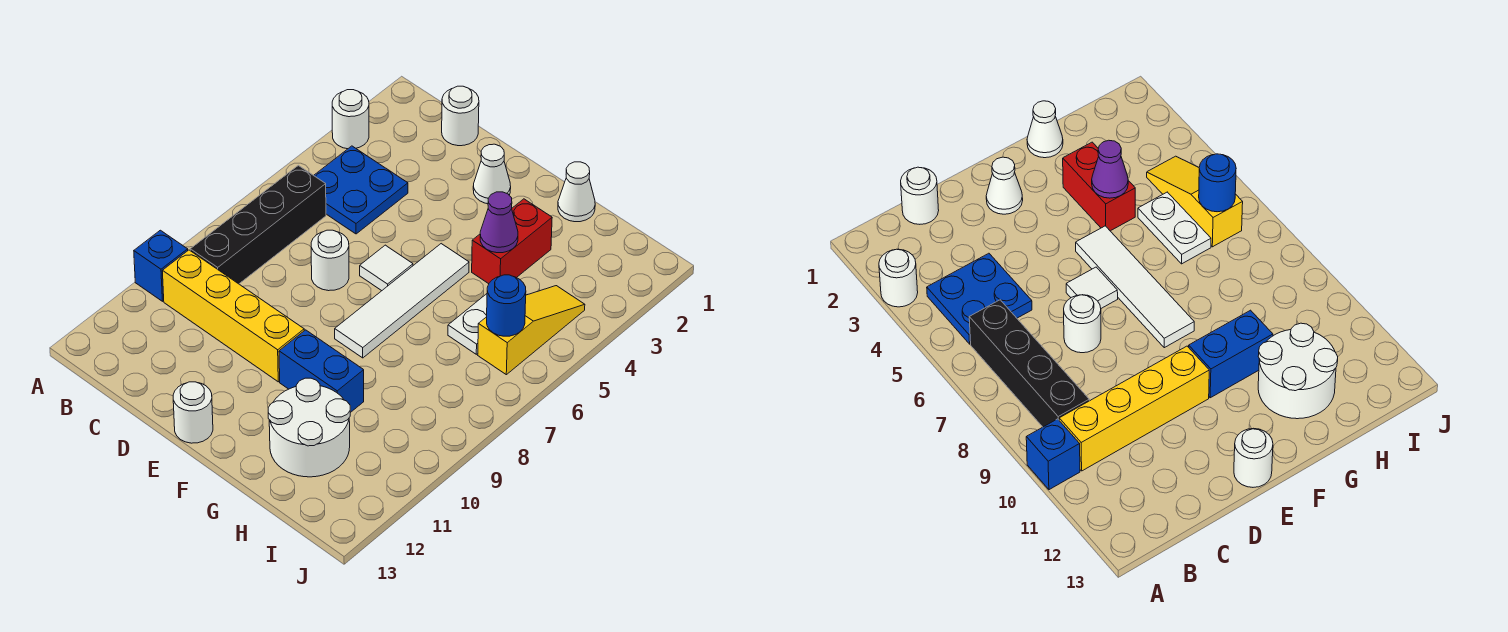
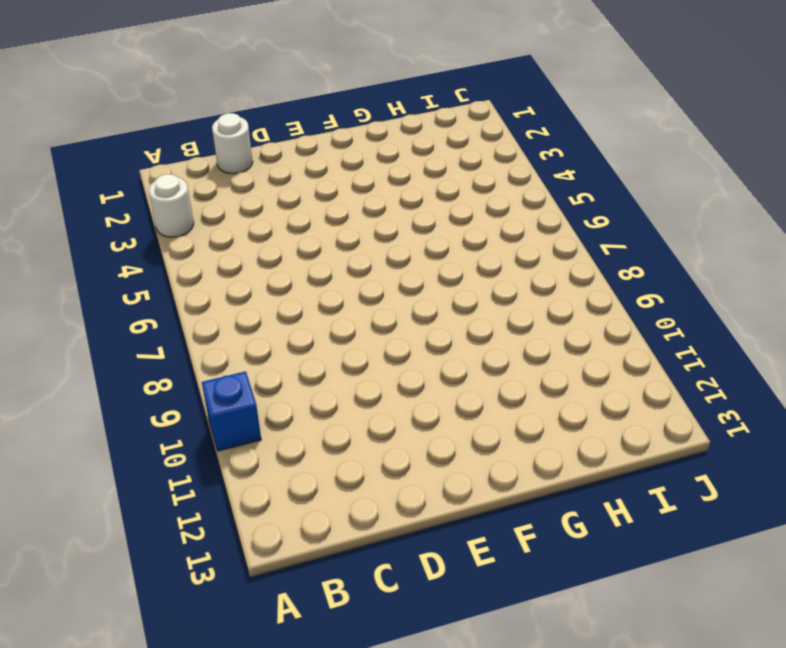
none -> blue plate B4:C5 level 1
none -> black brick B6:B9 level 1
none -> yellow brick B10:E10 level 1

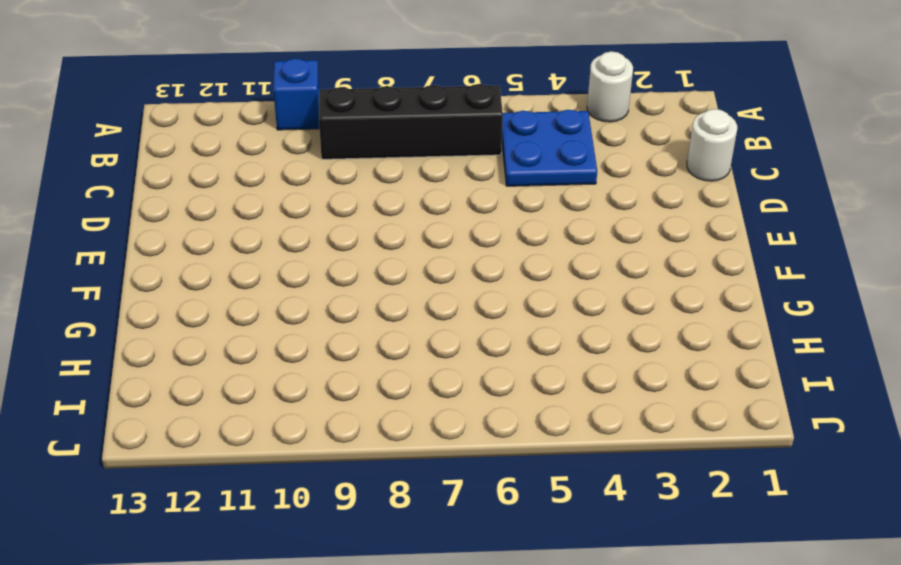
none -> yellow brick B10:E10 level 1
none -> white round brick D7 level 1
none -> white cone E2 level 1

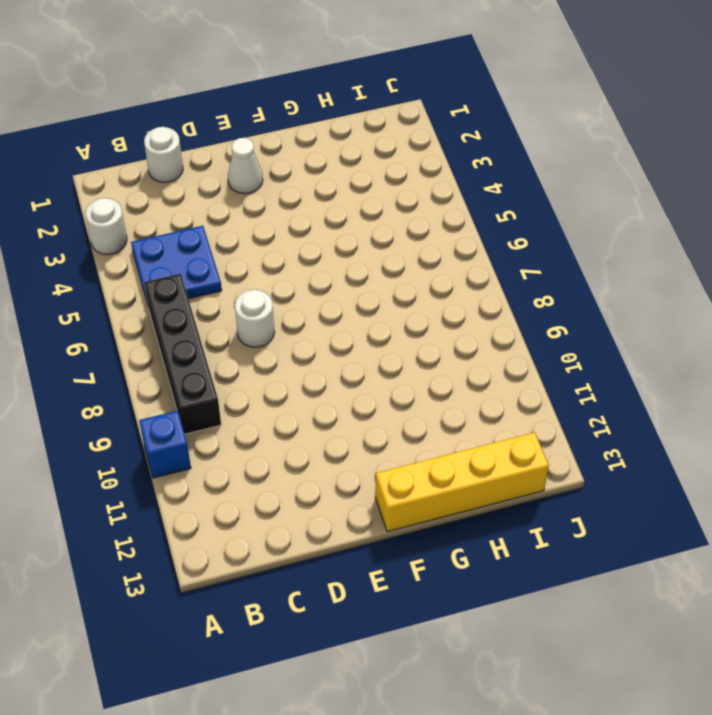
yellow brick F13:I13 level 1 -> yellow brick B10:E10 level 1
none -> white tile E6 level 1
none -> white round brick E13 level 1
none -> white tile F5:F8 level 1

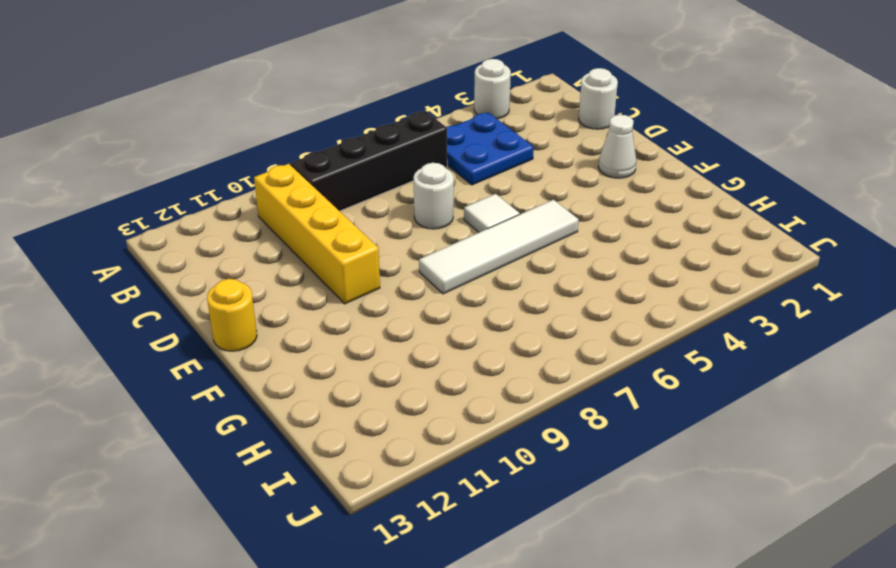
yellow round brick E13 level 1 -> white round brick E13 level 1
none -> blue brick A10 level 1
none -> blue brick F10:G10 level 1
none -> white cone G1 level 1

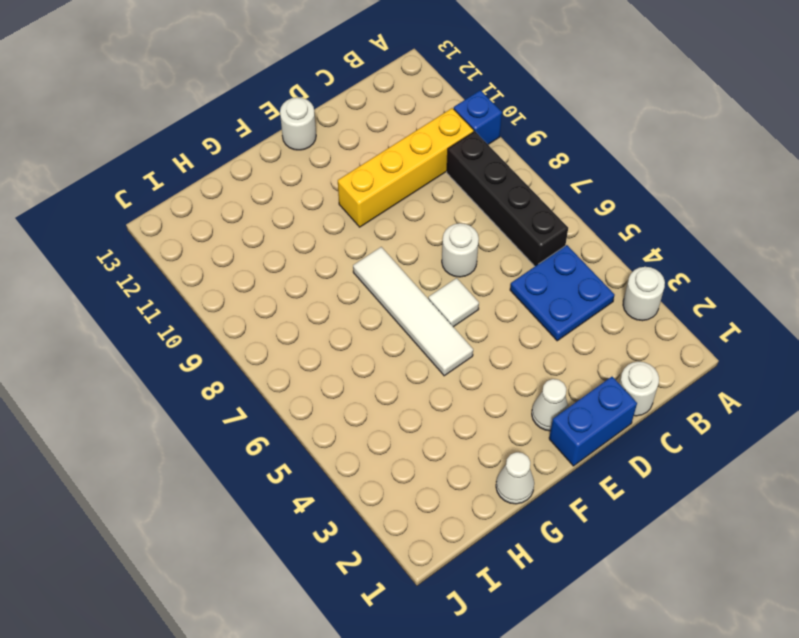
blue brick D1:E1 level 1 -> blue brick F10:G10 level 1
none -> red brick G3:G4 level 1
none -> white round brick G11:H12 level 1
none -> white plate H5:H6 level 1

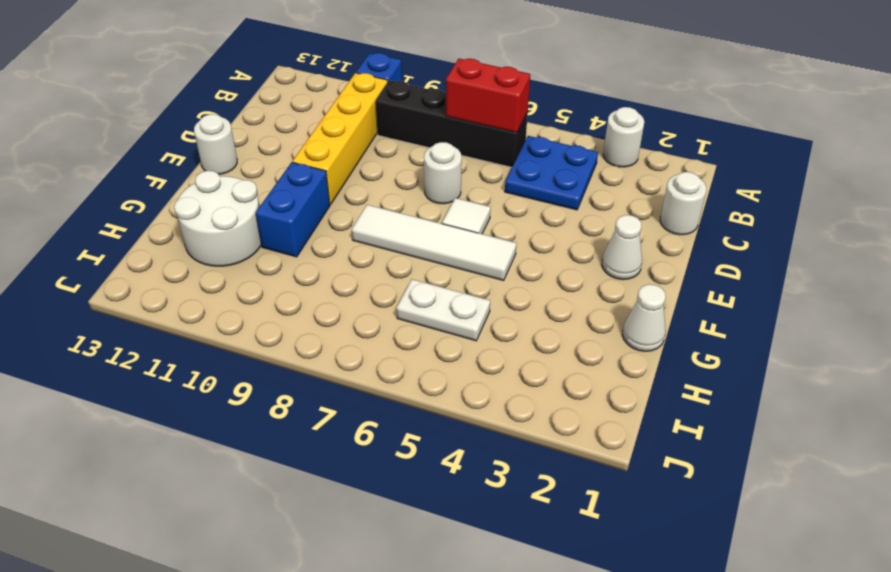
red brick B6:B7 level 2 -> red brick G3:G4 level 1
none -> yellow slope I4:I6 level 1 top 6
none -> purple cone G4 level 2
none -> blue round brick I6 level 2

